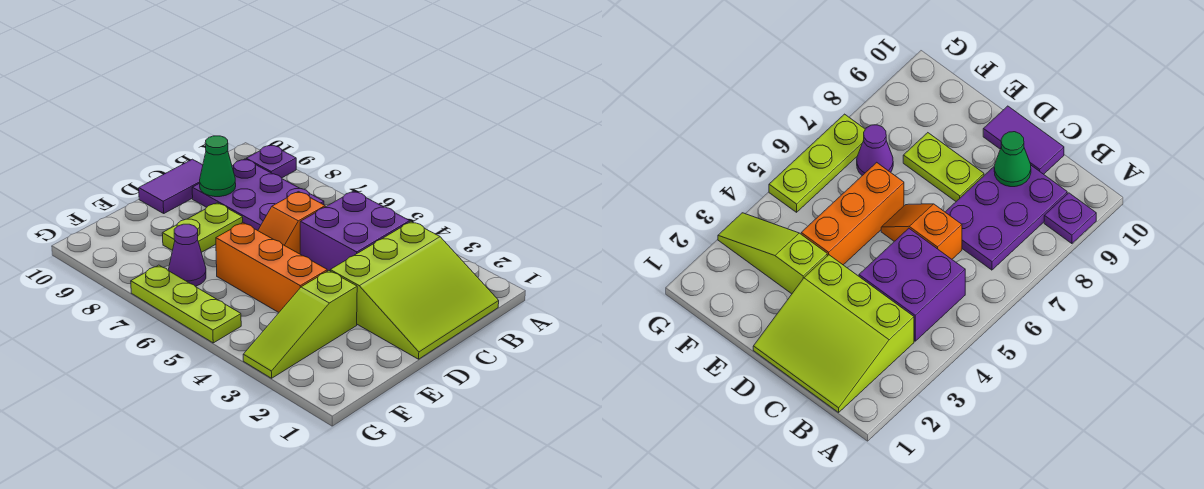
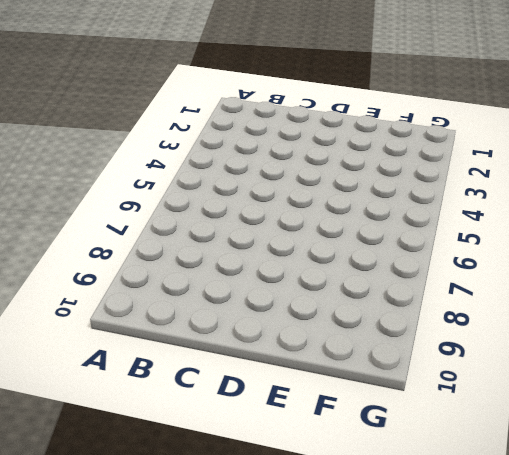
none -> purple plate A9 level 1
none -> lime slope B1:D3 level 1 top 3
none -> purple brick B4:C5 level 1

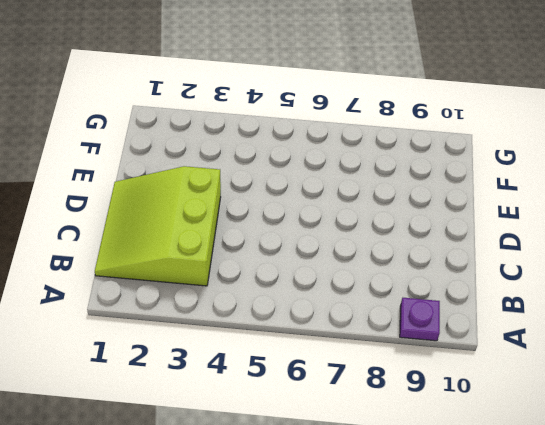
none -> purple brick B4:C5 level 1
none -> purple plate B7:C9 level 1
none -> orange slope C6:D6 level 1 top C

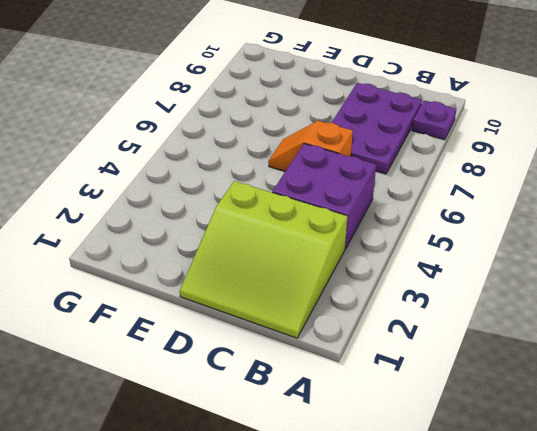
none -> purple tile C10:D10 level 1
none -> lime plate D8:E8 level 1
none -> lime slope E3:G3 level 1 top E

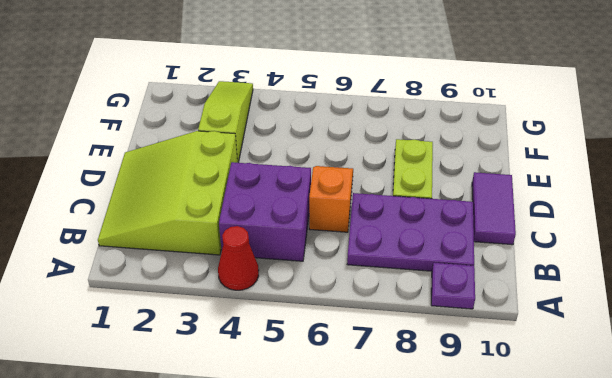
red cone A4 level 1 -> none
none -> orange brick E4:E6 level 1
none -> purple cone F7 level 1
none -> lime plate G5:G7 level 1

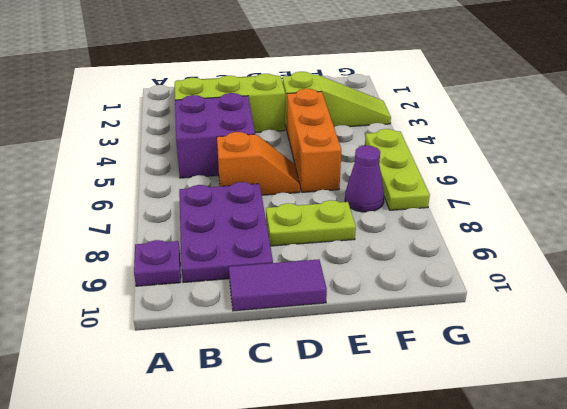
none -> green cone C9 level 2

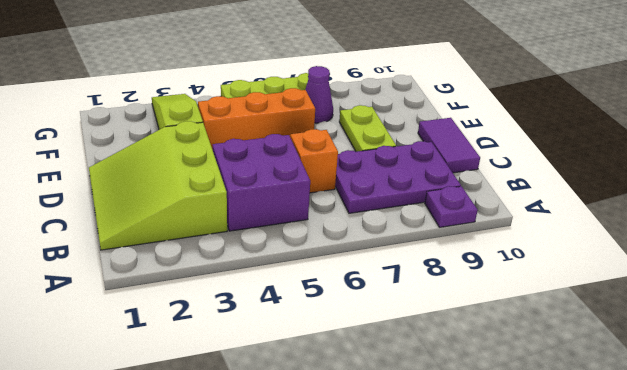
none -> green cone C9 level 2

